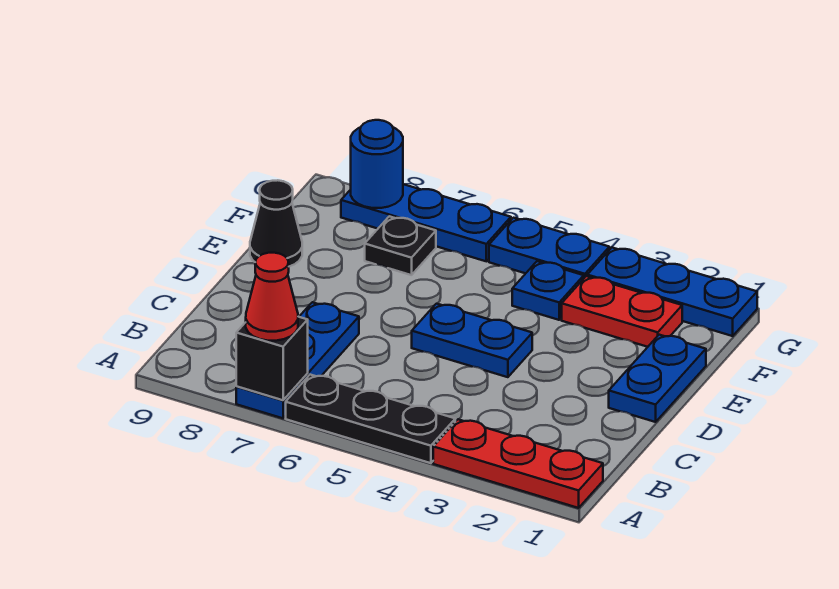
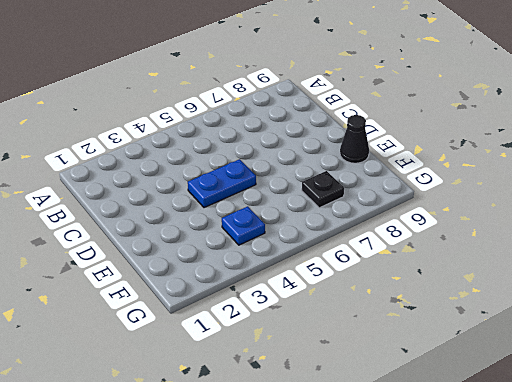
none -> red plate A1:A3 level 1
none -> black plate A4:A6 level 1
none -> blue plate A7:C7 level 1

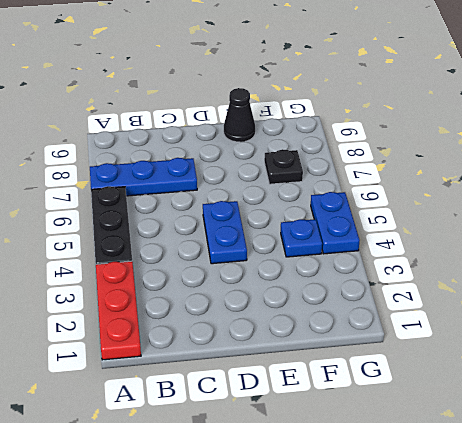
none -> blue plate D1:E1 level 1
none -> red plate F2:F3 level 1
none -> blue plate G1:G3 level 1

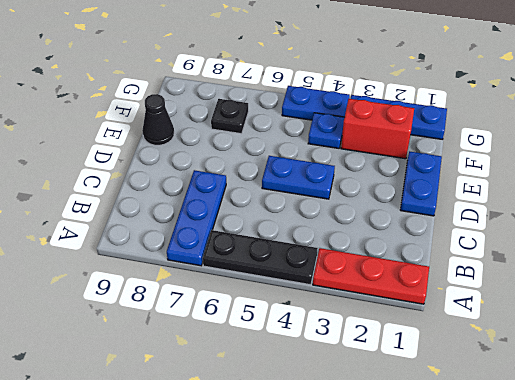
red brick F2:F3 level 1 -> red plate F2:F3 level 1
none -> blue plate G6:G8 level 1
none -> black brick A7 level 2
none -> blue round brick G8 level 2

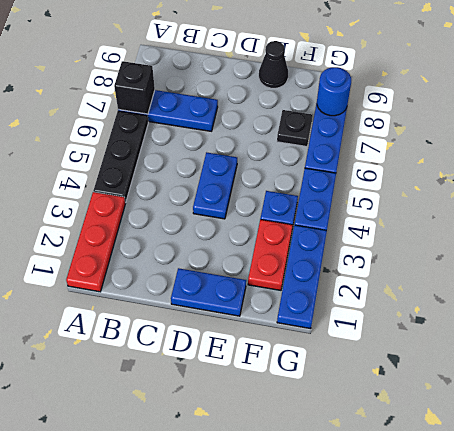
none -> red cone A7 level 3

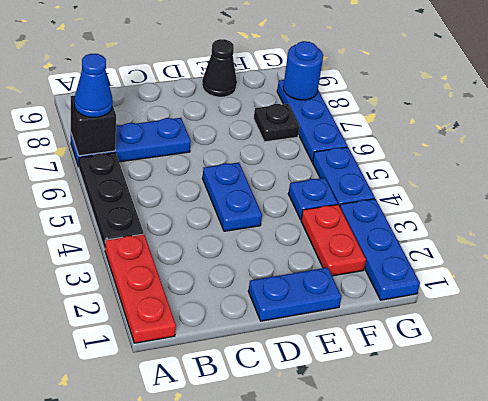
blue cone A7 level 3 -> red cone A7 level 3

